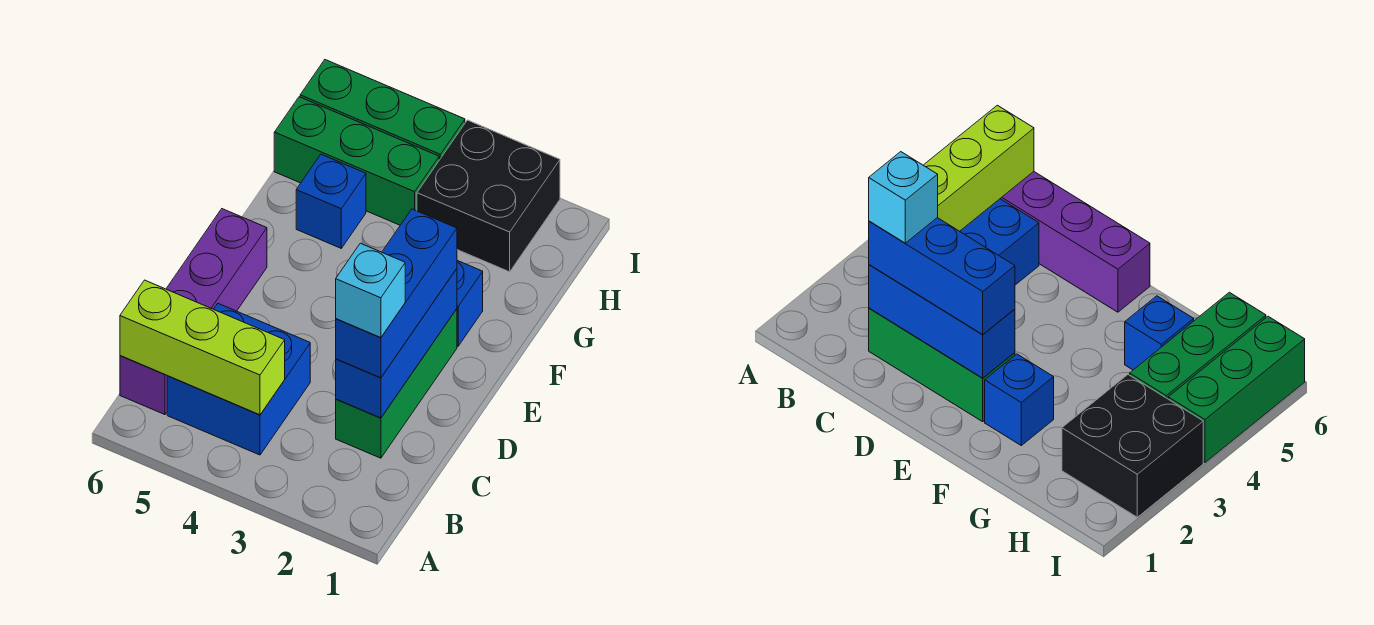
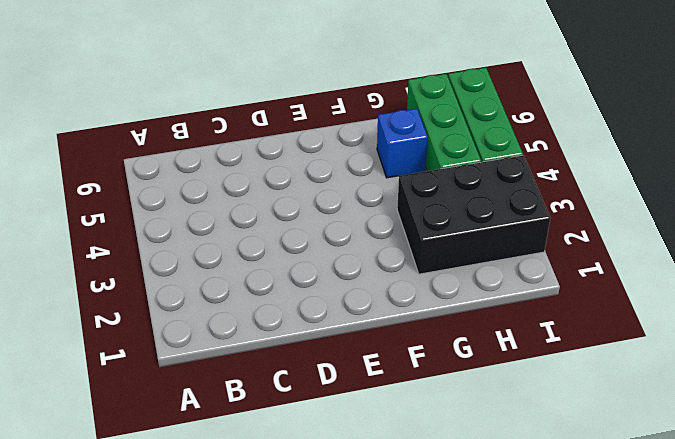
black brick G2:I3 level 1 -> black brick H2:I3 level 1
none -> blue brick B4:C5 level 1
none -> purple brick B6:E6 level 1
none -> green brick C2:E2 level 1

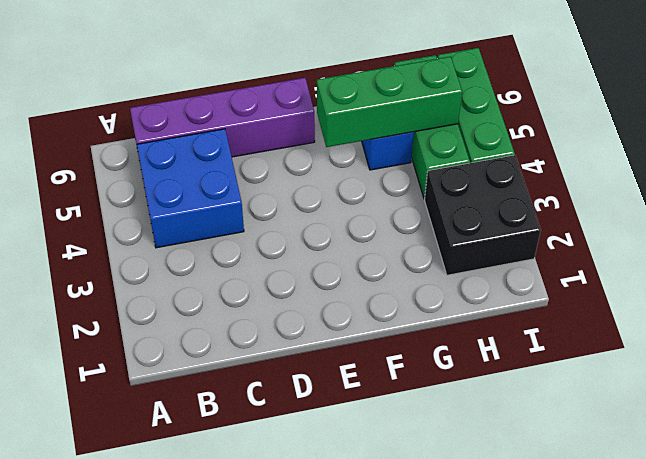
green brick F5:H5 level 2 -> green brick C2:E2 level 1
none -> blue brick F2 level 1
none -> lime brick B4:B6 level 2
none -> blue brick C2:E2 level 2

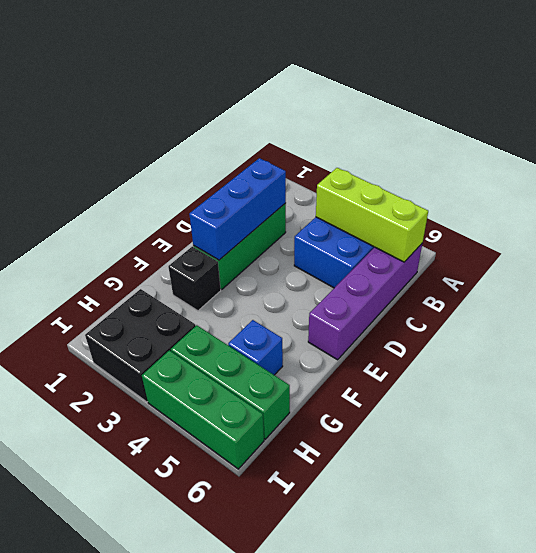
black brick F2 level 1 -> blue brick F2 level 1
none -> blue brick C2:E2 level 3
none -> cyan brick C2 level 4

